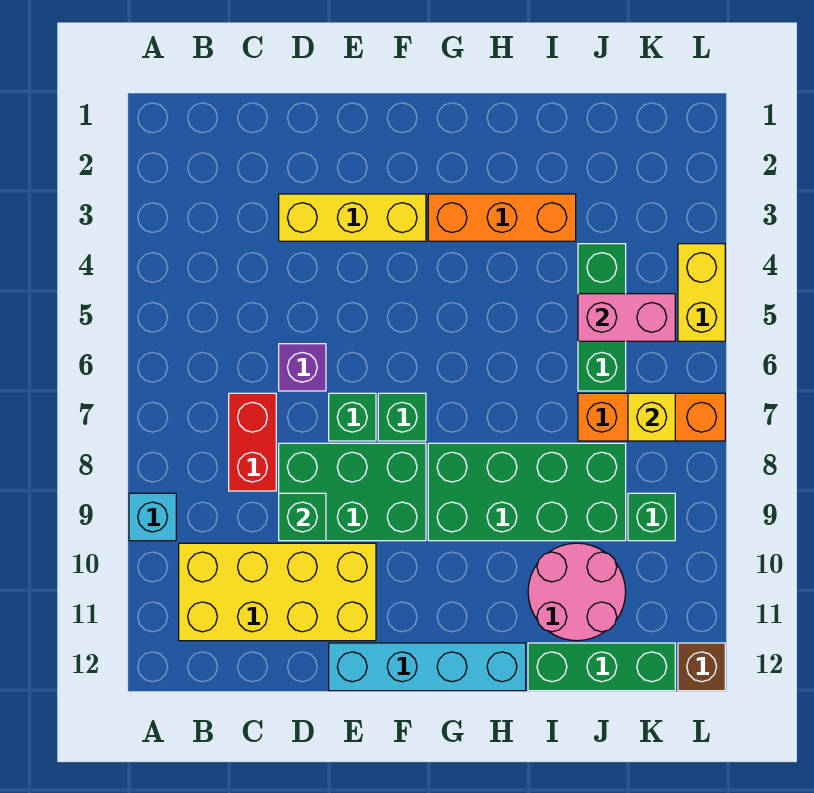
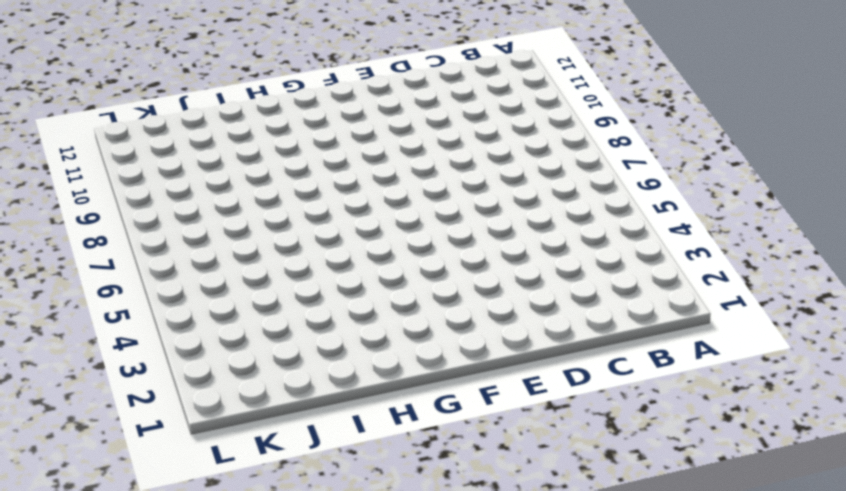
none -> cyan brick A9 level 1
none -> yellow brick B10:E11 level 1
none -> red brick C7:C8 level 1

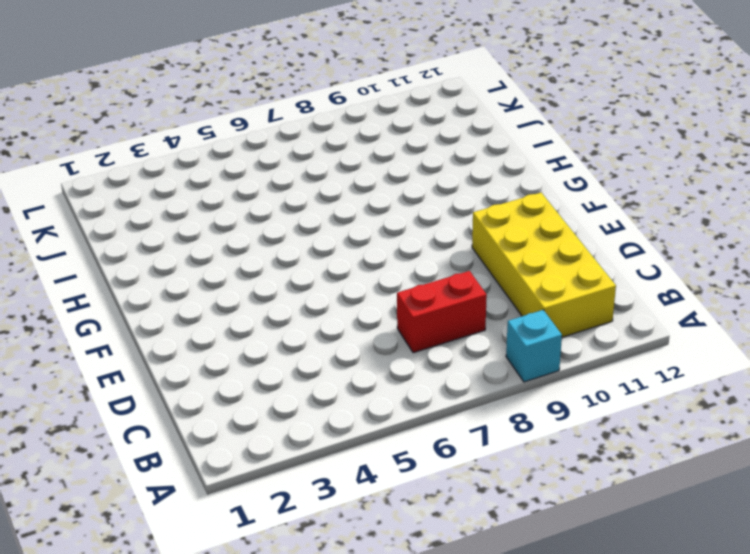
none -> yellow brick D3:F3 level 1
none -> purple brick D6 level 1
none -> green brick D8:F9 level 1

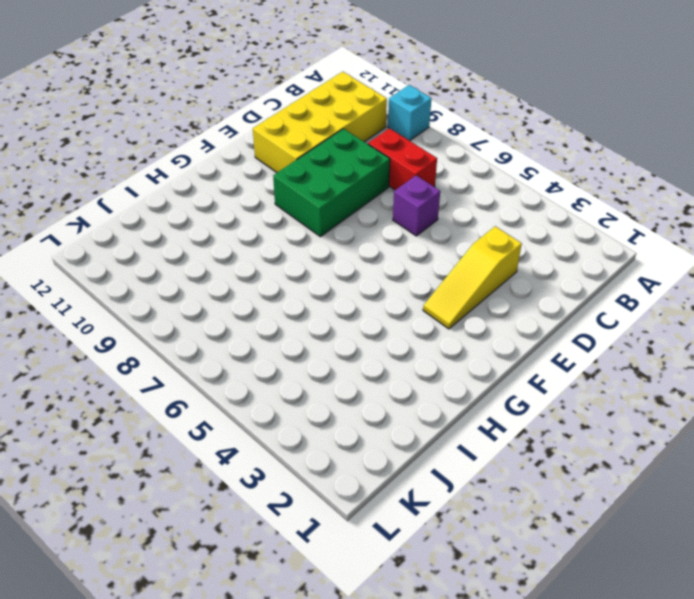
yellow slope D3:F3 level 1 top D -> yellow brick D3:F3 level 1
none -> green brick E7 level 1
none -> cyan brick E12:H12 level 1
none -> green brick F7 level 1

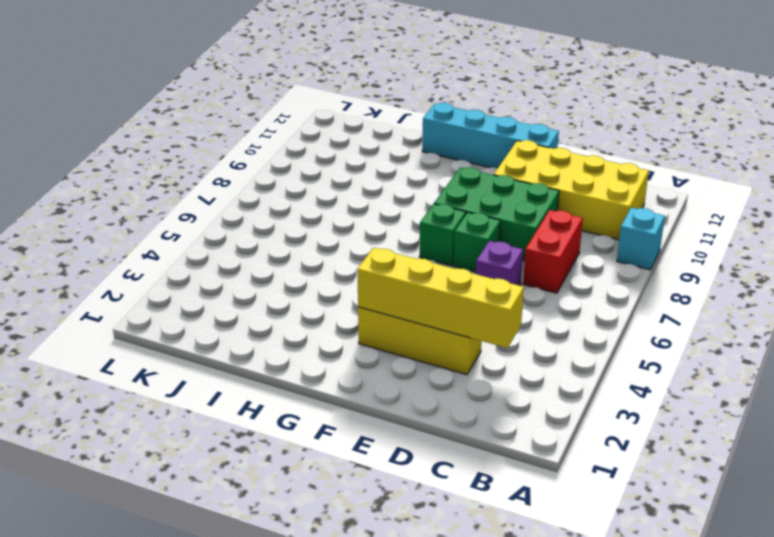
yellow brick C3:F3 level 2 -> none
none -> orange brick G3:I3 level 1
none -> green brick G8:J9 level 1
none -> pink round brick I10:J11 level 1

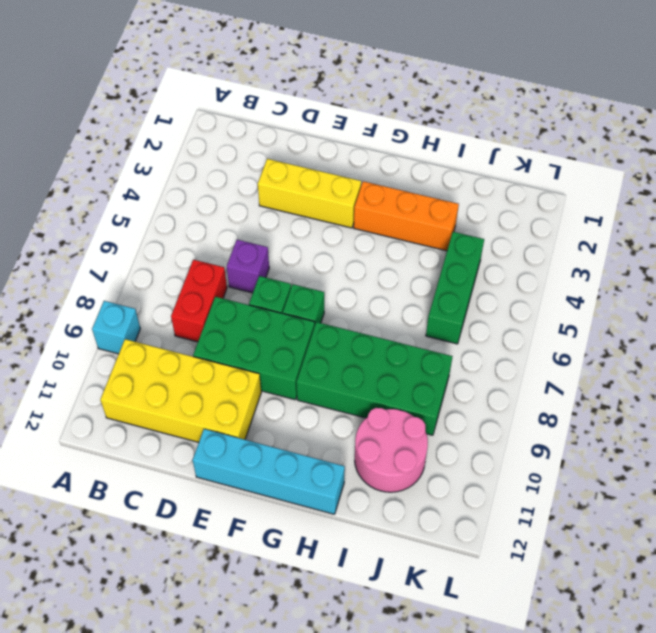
none -> green brick I12:K12 level 1
none -> orange brick J7:L7 level 1
none -> green brick K9 level 1

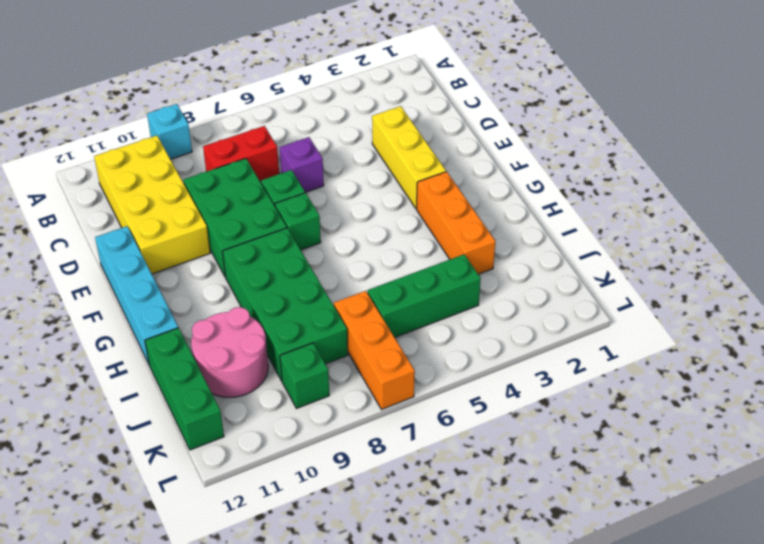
none -> yellow brick L4:L5 level 1
none -> brown brick L12 level 1
none -> green brick D9 level 2

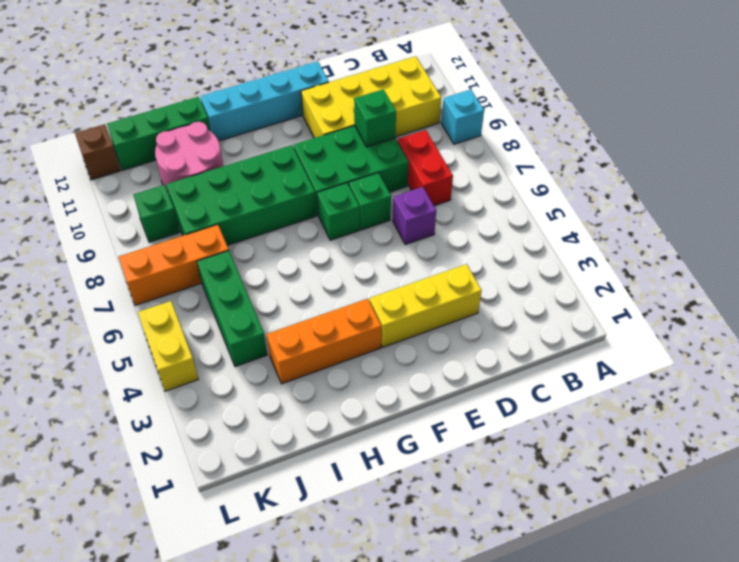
none -> pink brick J5:K5 level 2
none -> yellow brick K7 level 2

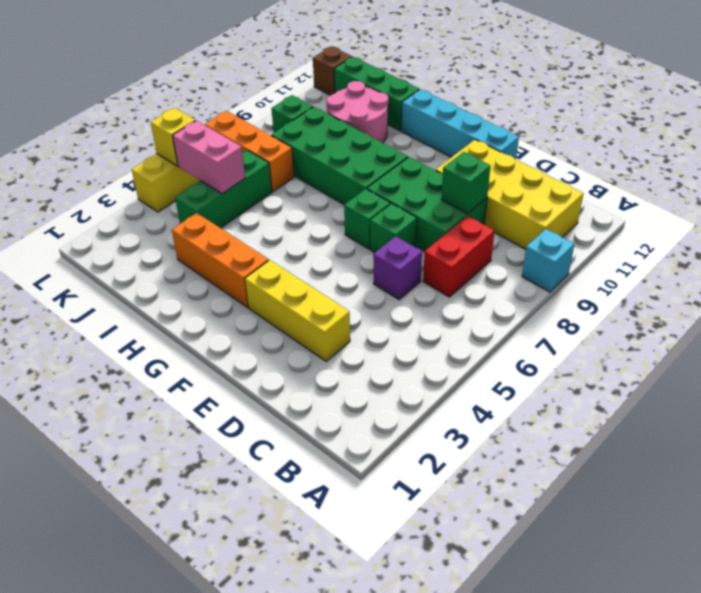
yellow brick L5 level 2 -> yellow brick K7 level 2

